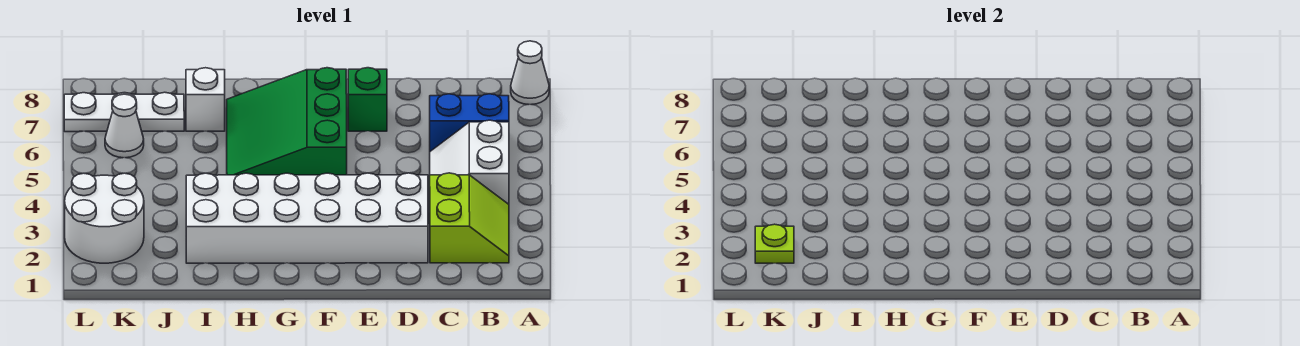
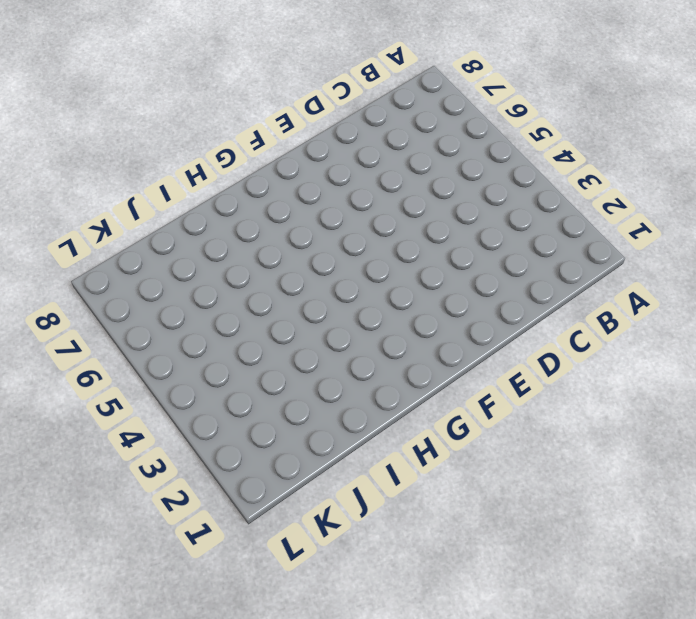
none -> white cone A8 level 1
none -> lime slope B2:C3 level 1 top C
none -> white slope B4:C5 level 1 top B

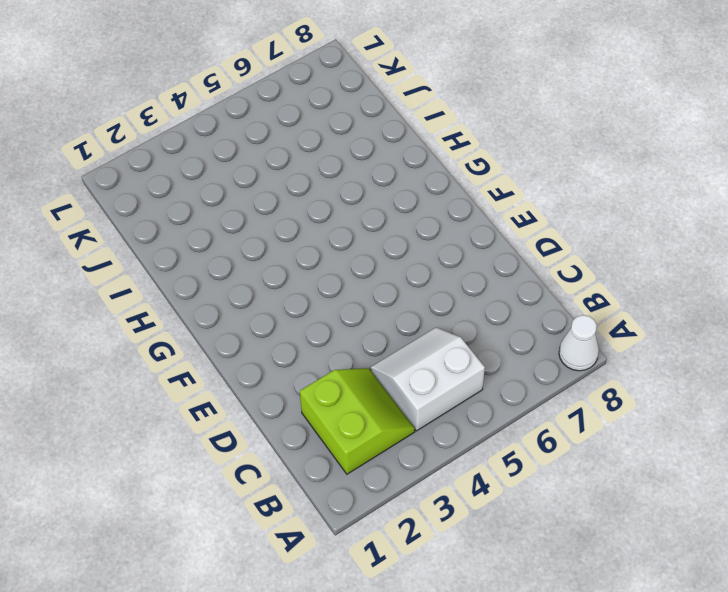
lime slope B2:C3 level 1 top 2 -> lime slope B2:C3 level 1 top C
none -> blue brick B6:C6 level 1
none -> white brick D2:I3 level 1
none -> green brick E7 level 1

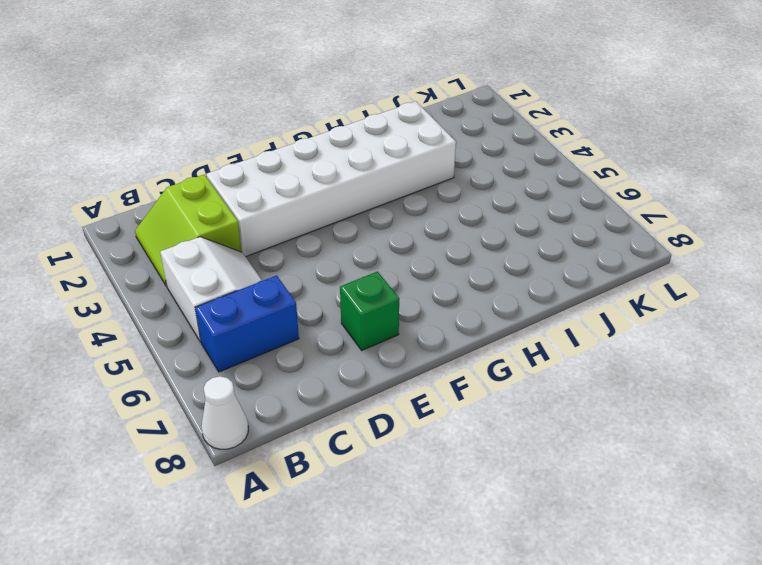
none -> green slope F5:H7 level 1 top F
none -> white brick I7 level 1
none -> white plate J7:L7 level 1

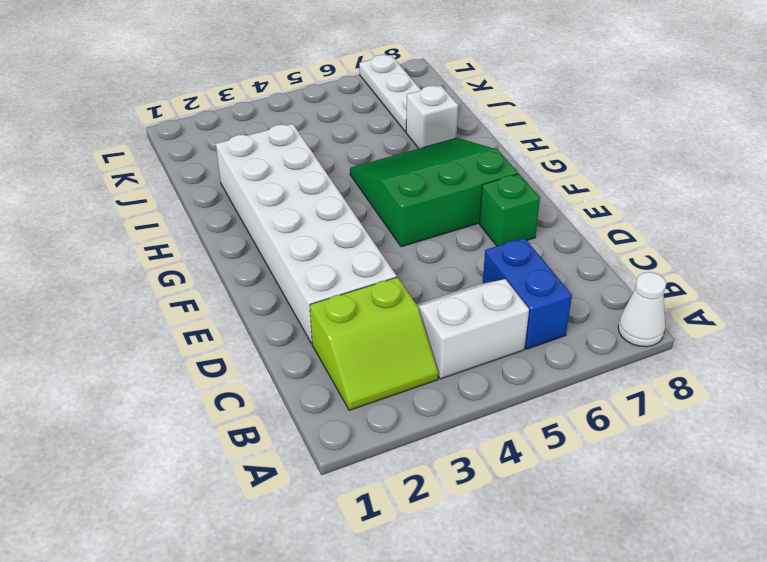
none -> white round brick K2:L3 level 1
none -> white cone K6 level 1
none -> lime plate K2 level 2

